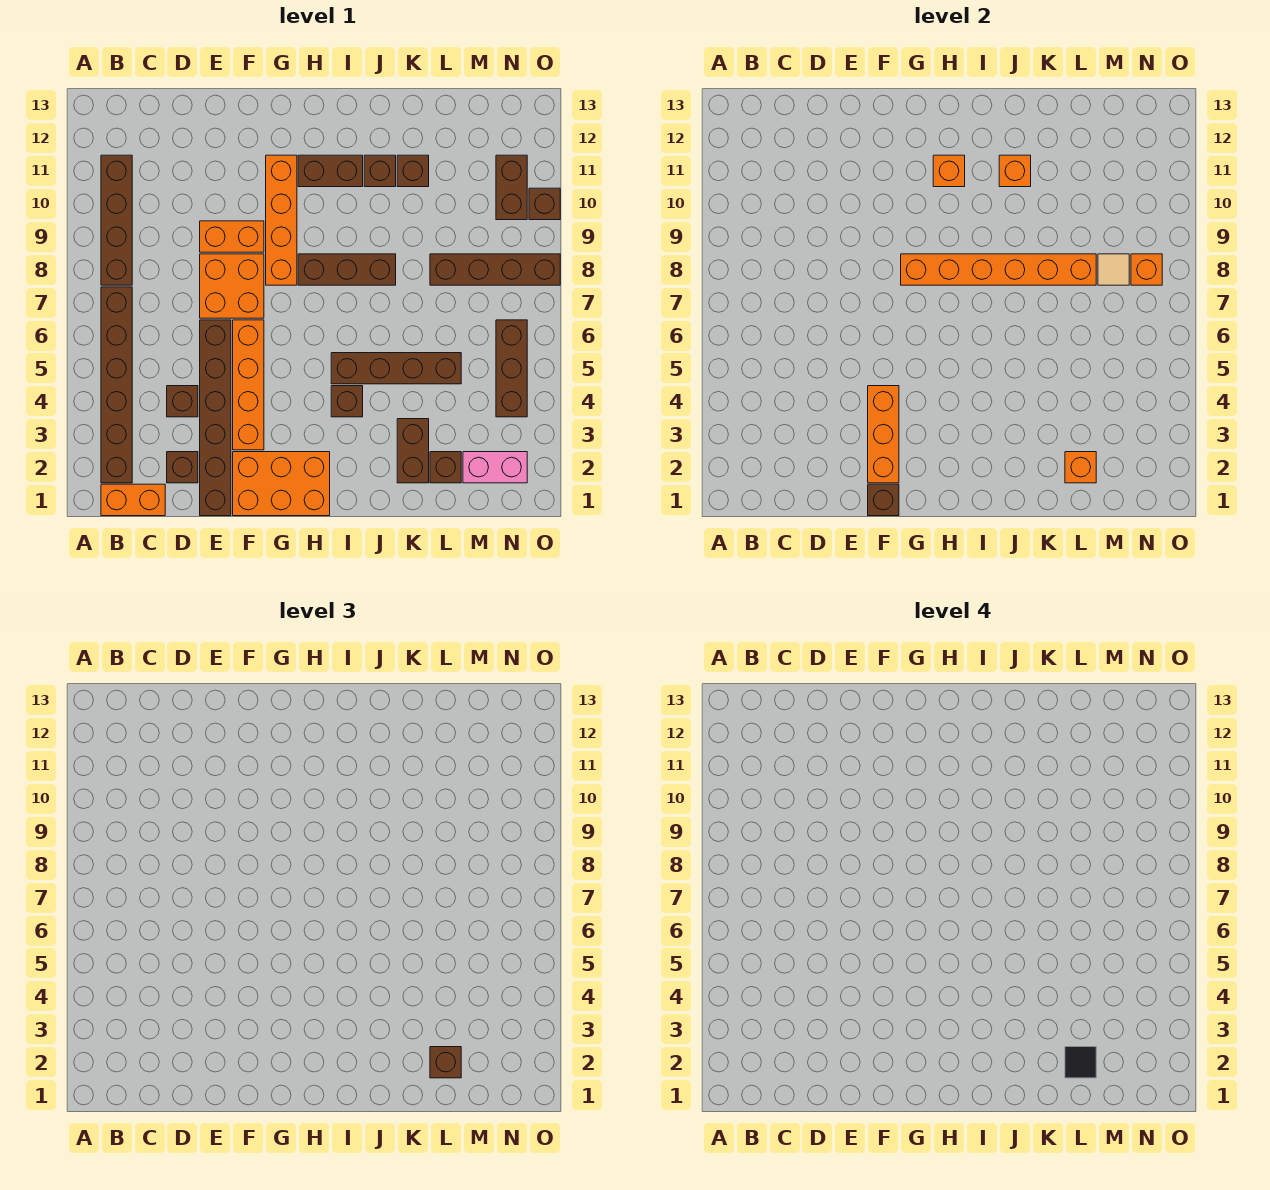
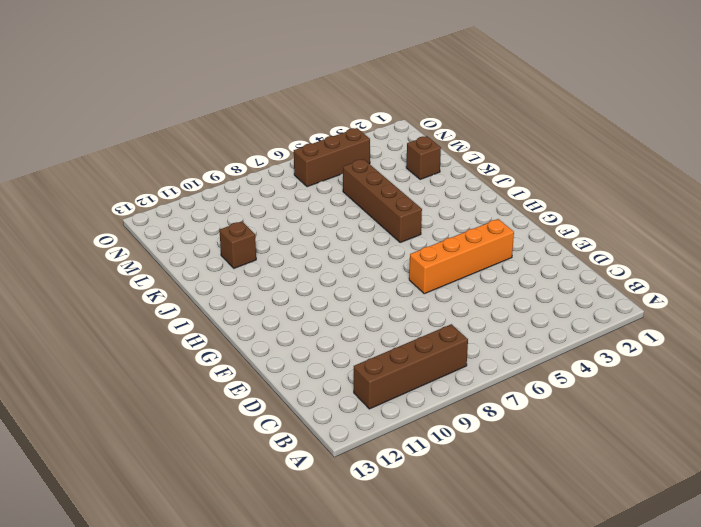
none -> orange brick B1:C1 level 1
none -> brown brick B2:B7 level 1
none -> brown brick D2 level 1
none -> brown brick D4 level 1

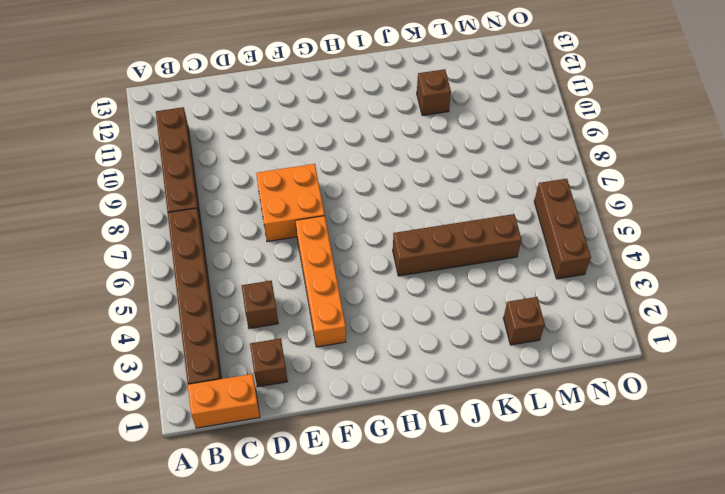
none -> brown brick E1:E6 level 1
none -> orange brick E9:F9 level 1
none -> orange brick F1:H2 level 1
none -> orange brick G8:G11 level 1

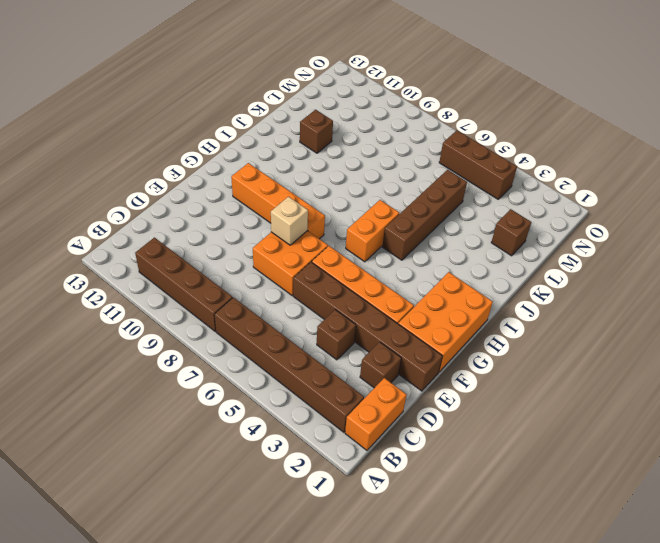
tan brick F8 level 2 -> none
orange brick H6:I6 level 1 -> orange brick E9:F9 level 1
none -> brown brick H8:J8 level 1
none -> brown brick H11:I11 level 1
none -> brown brick I4 level 1
none -> brown brick J11 level 1

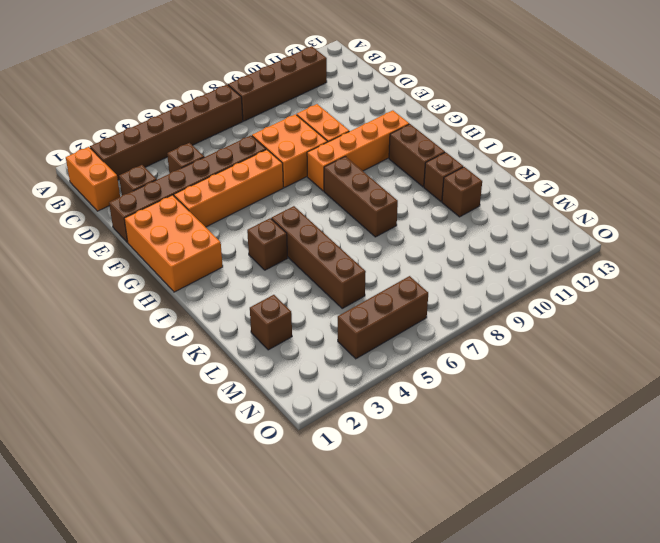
none -> brown brick K2:K3 level 1
none -> brown brick L8:O8 level 1
none -> pink brick M2:N2 level 1
none -> brown brick N10:N11 level 1

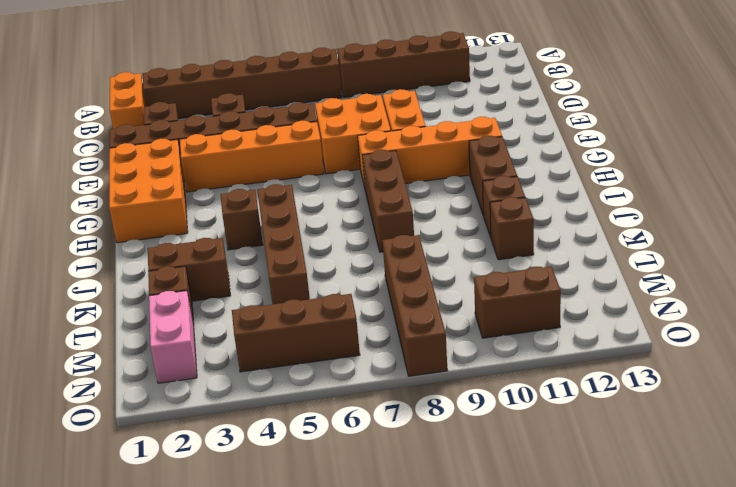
none -> brown brick O10 level 1
none -> brown brick F1 level 2
none -> orange brick F2:F4 level 2
none -> orange brick G8:L8 level 2

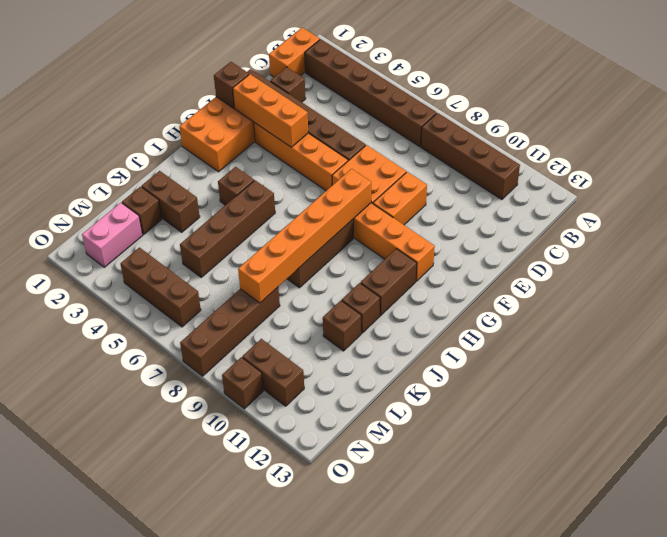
none -> brown brick D4 level 1
none -> orange brick H11 level 2
none -> orange brick J11 level 2
none -> orange brick L2 level 2

